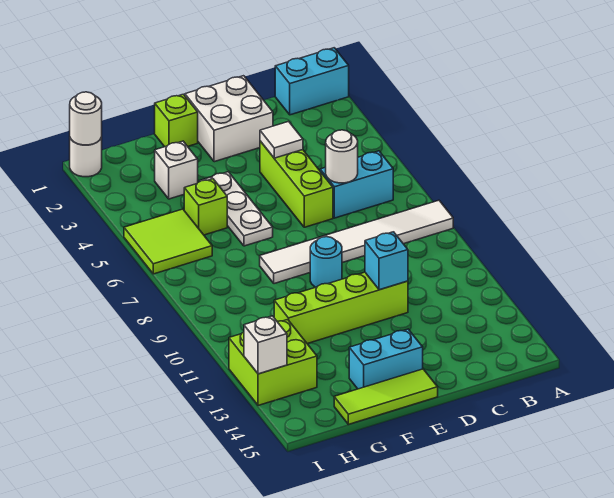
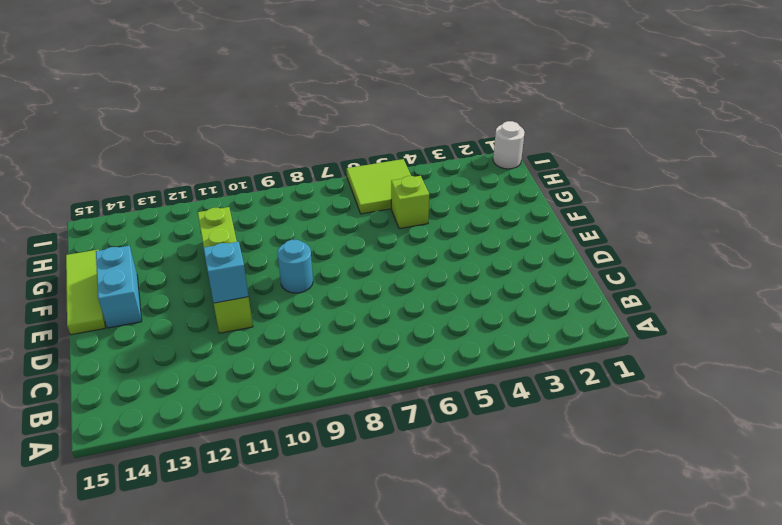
none -> cyan brick A1:B1 level 1
none -> white tile A8:F8 level 1
none -> cyan brick B6:C6 level 1

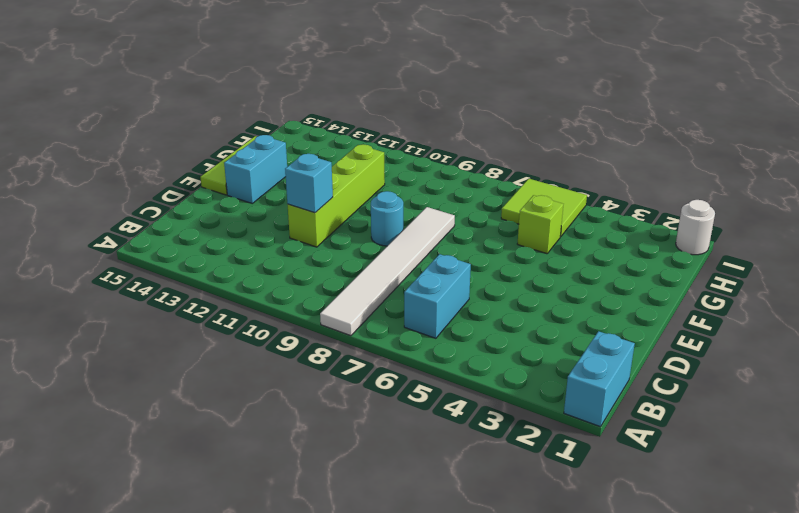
none -> white brick D1:E2 level 1
none -> lime brick D4:D6 level 1
none -> lime brick F1 level 1

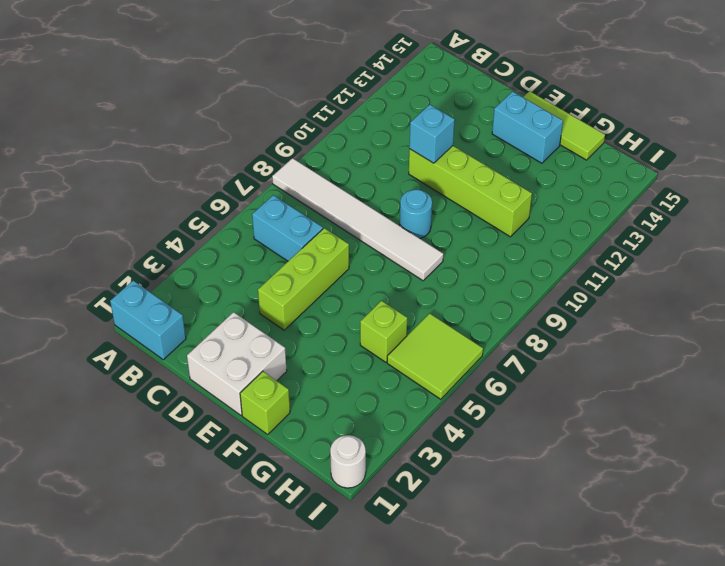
none -> white plate F4:F6 level 1
none -> white brick G3 level 1
none -> lime brick H12:I13 level 1

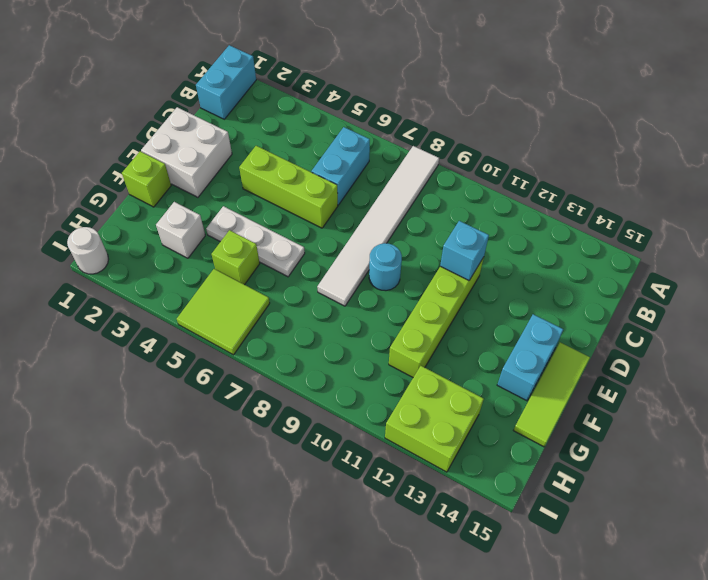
none -> white round brick C6 level 2
none -> white tile D4 level 2
none -> white round brick I1 level 2

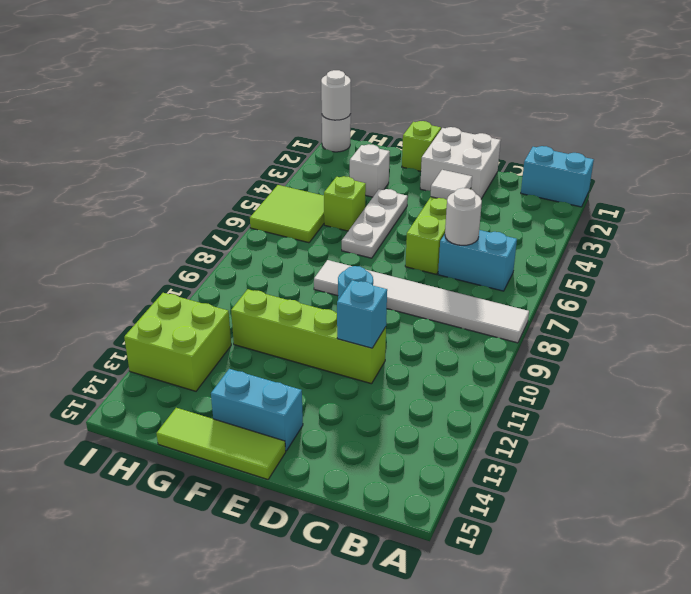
none -> white brick I13 level 2

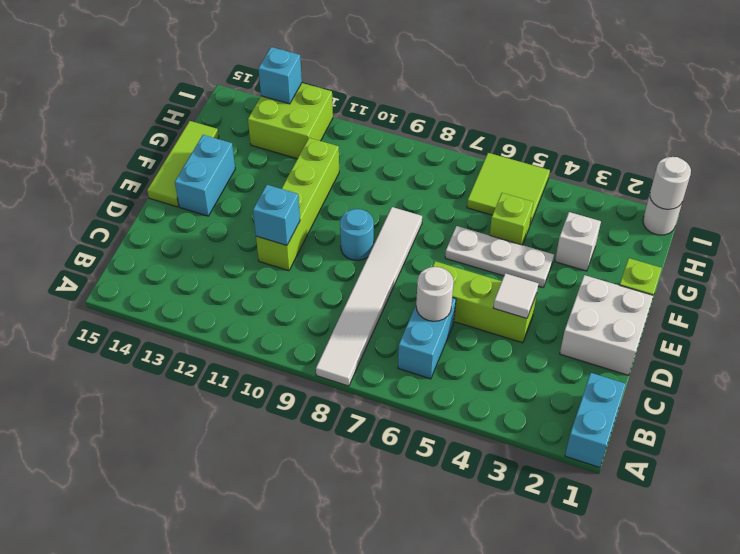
cyan brick I13 level 2 -> white brick I13 level 2

